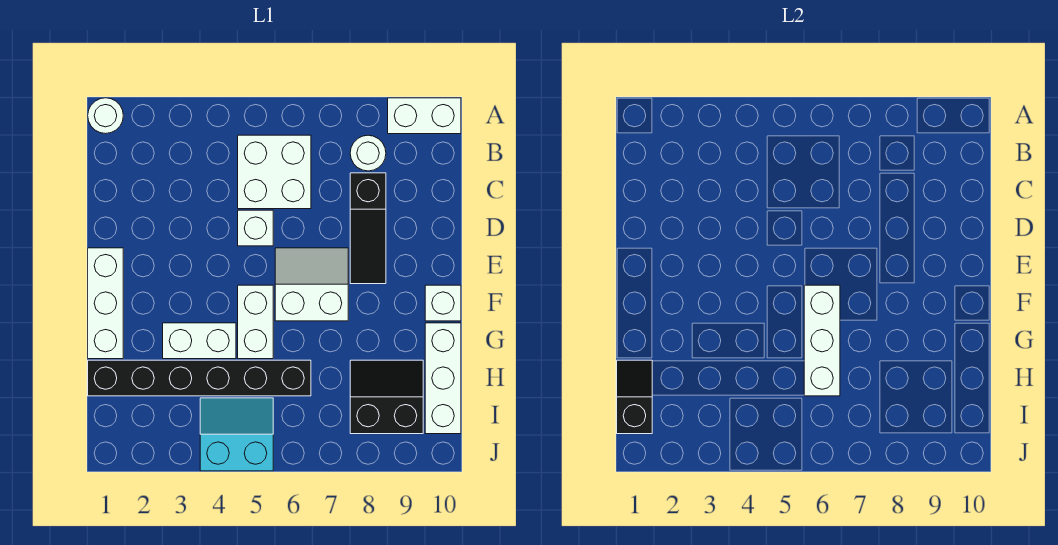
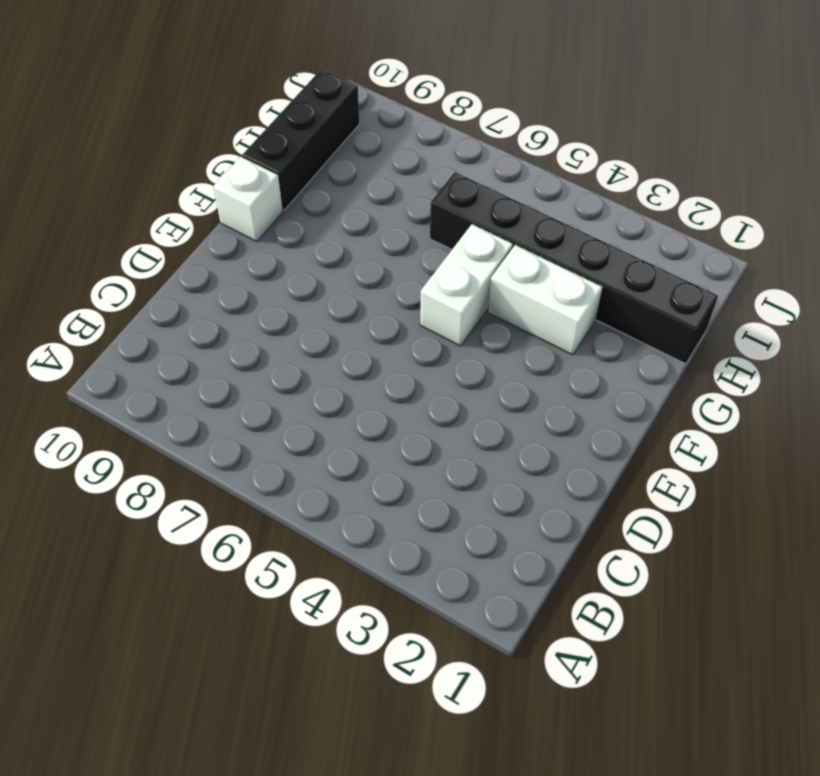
black brick G10:I10 level 1 -> white brick G10:I10 level 1
none -> white round brick A1 level 1
none -> white brick A9:A10 level 1
none -> white brick B5:C6 level 1

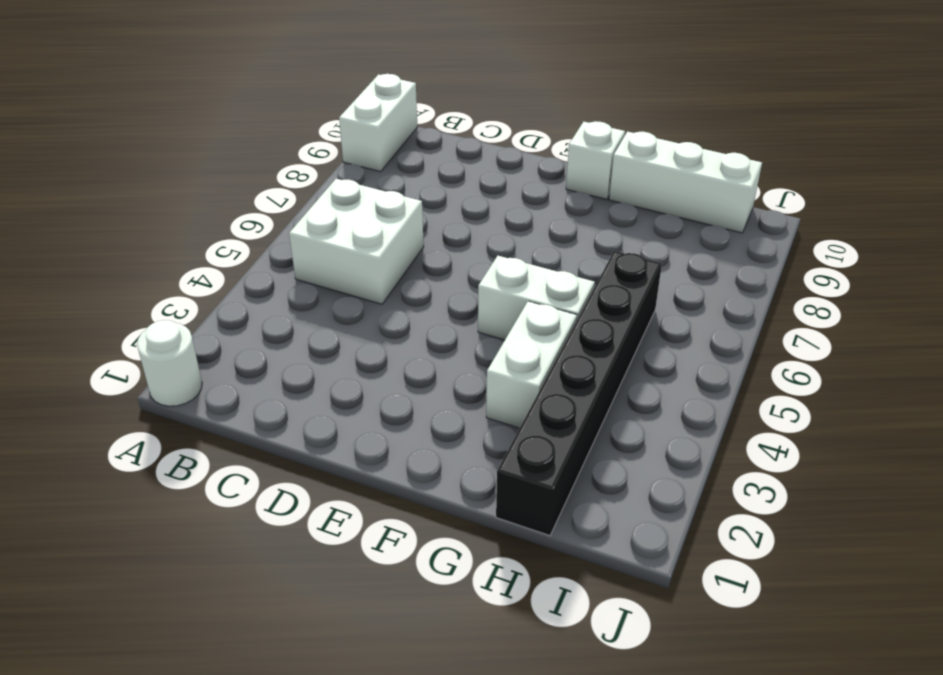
none -> white round brick B8 level 1
none -> black slope C8:E8 level 1 top C
none -> white brick D5 level 1

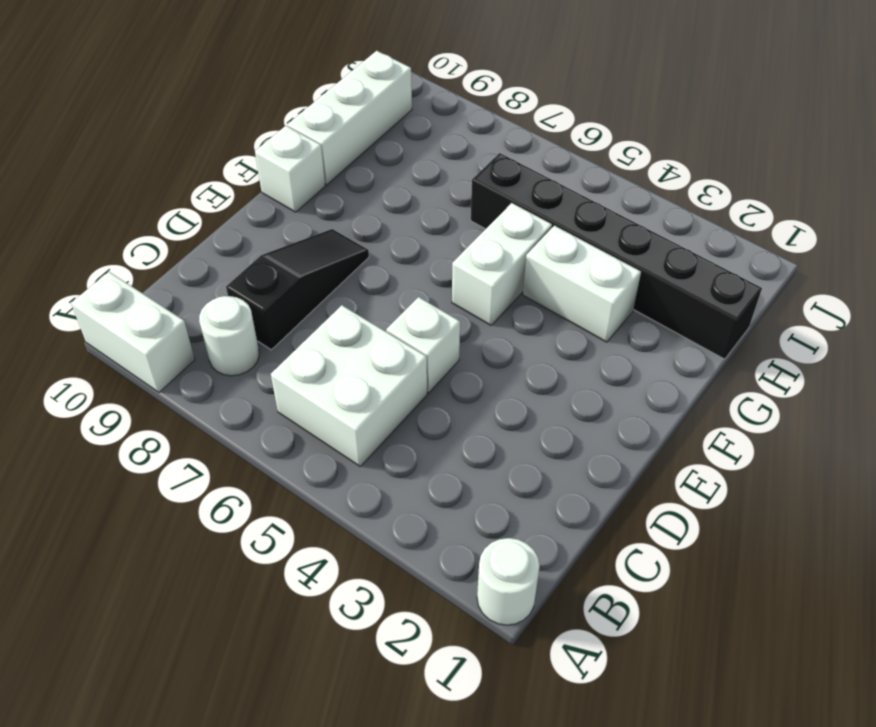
none -> white brick E1:G1 level 1
none -> white slope E6:F7 level 1 top F
none -> black slope H8:I9 level 1 top I

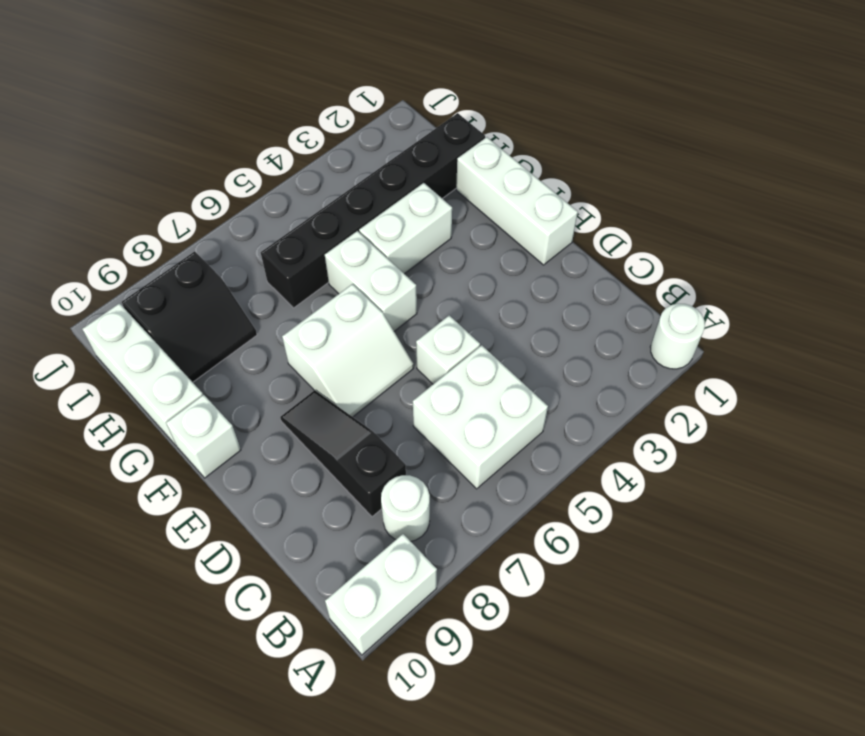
none -> cyan slope I4:J5 level 1 top J
none -> white brick F6:H6 level 2
none -> black slope H1:I1 level 2 top I

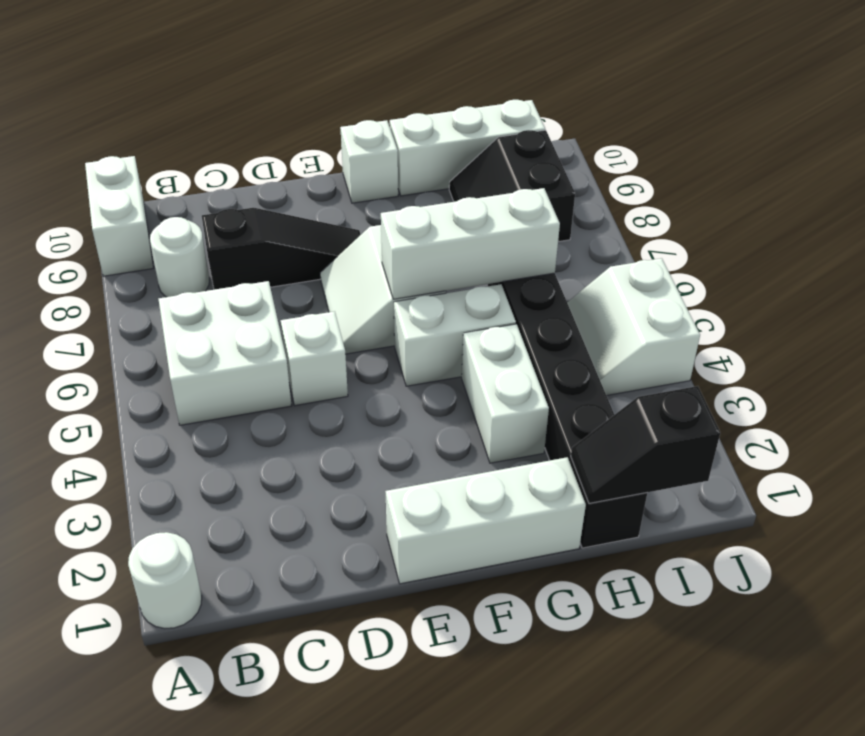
white slope I4:J5 level 1 top J -> cyan slope I4:J5 level 1 top J

